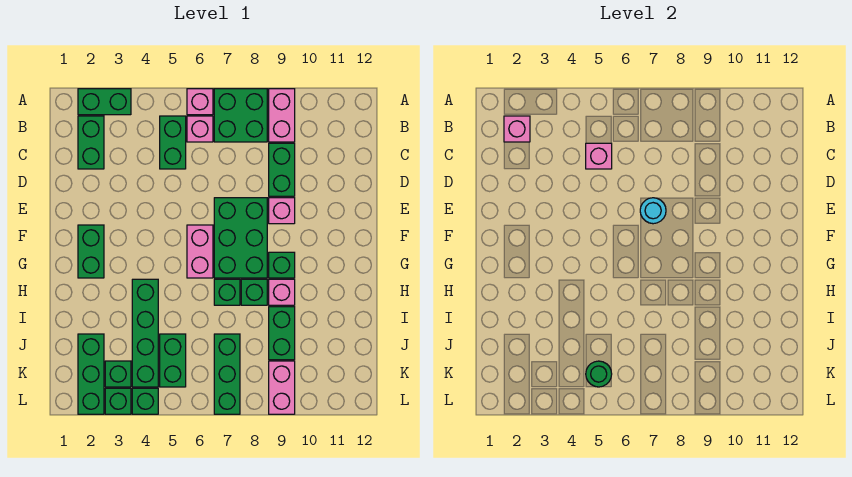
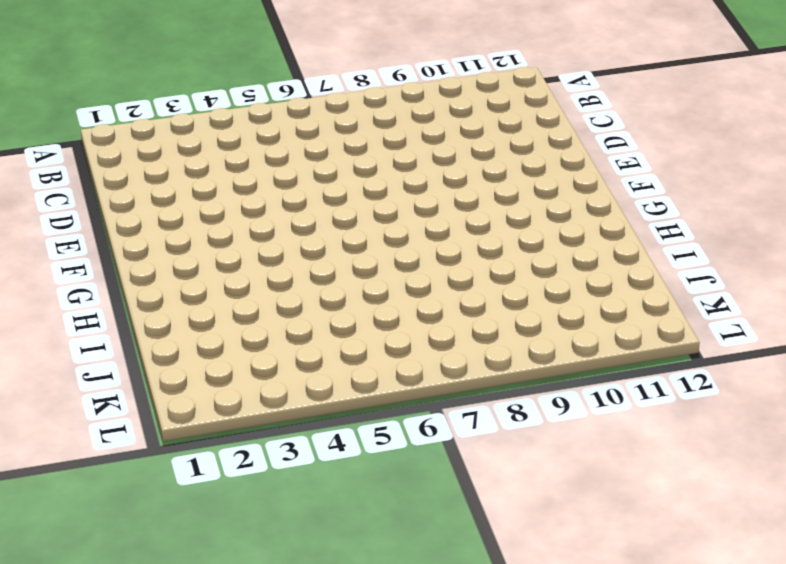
none -> green brick A2:A3 level 1
none -> pink brick A6 level 1
none -> green brick A7:B8 level 1

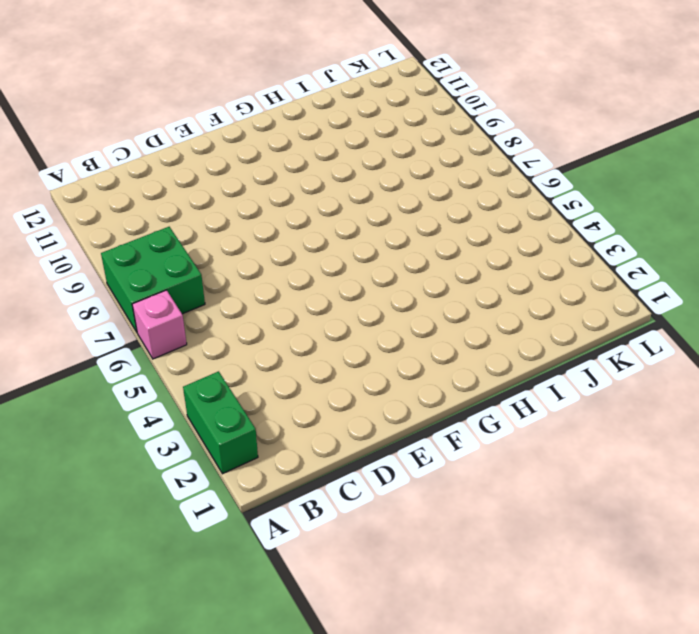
none -> pink brick A9:B9 level 1
none -> green brick B2:C2 level 1
none -> green brick B5:C5 level 1

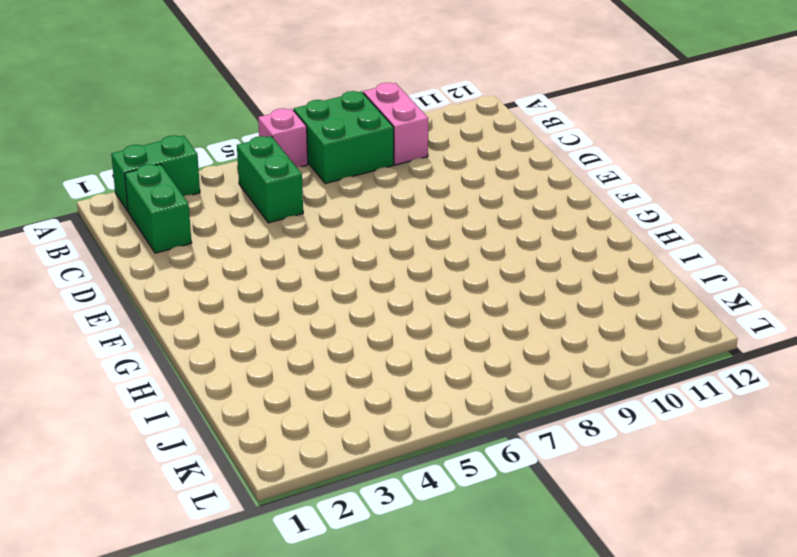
none -> pink brick B6 level 1
none -> green brick C9:D9 level 1
none -> green brick E7:G8 level 1

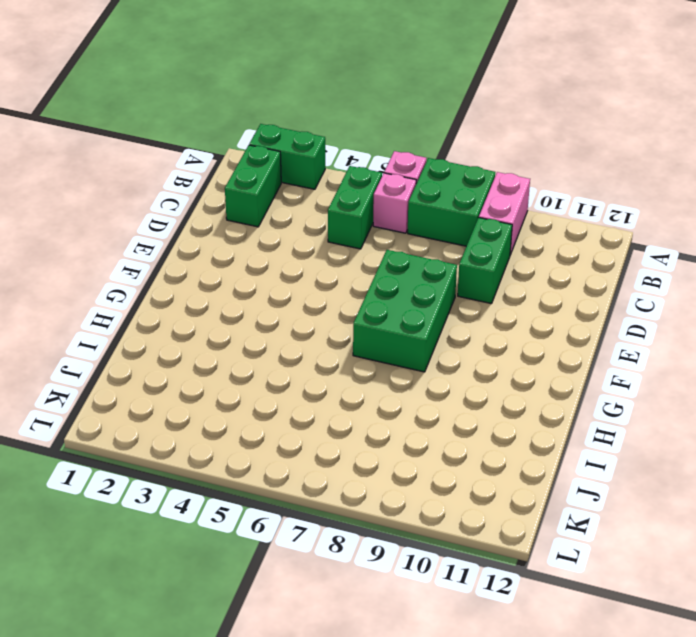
none -> pink brick E9 level 1
none -> green brick F2:G2 level 1
none -> pink brick F6:G6 level 1

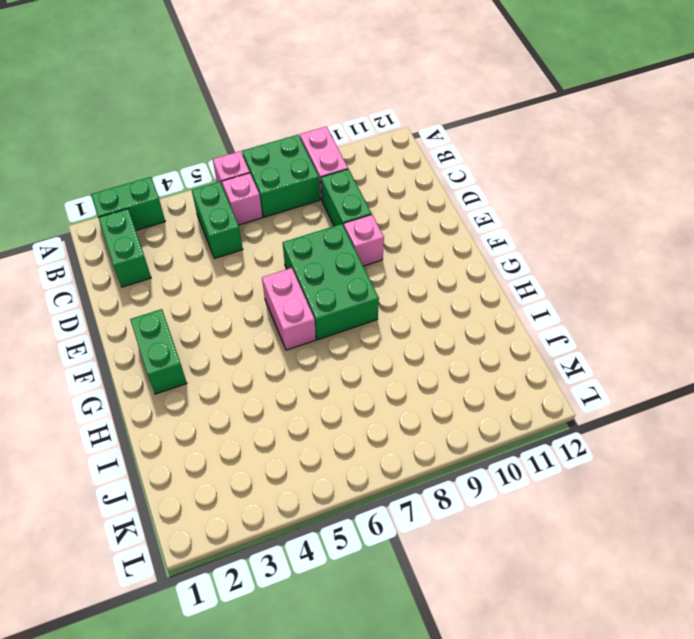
none -> green brick G9 level 1
none -> green brick H4:K4 level 1
none -> green brick H7 level 1

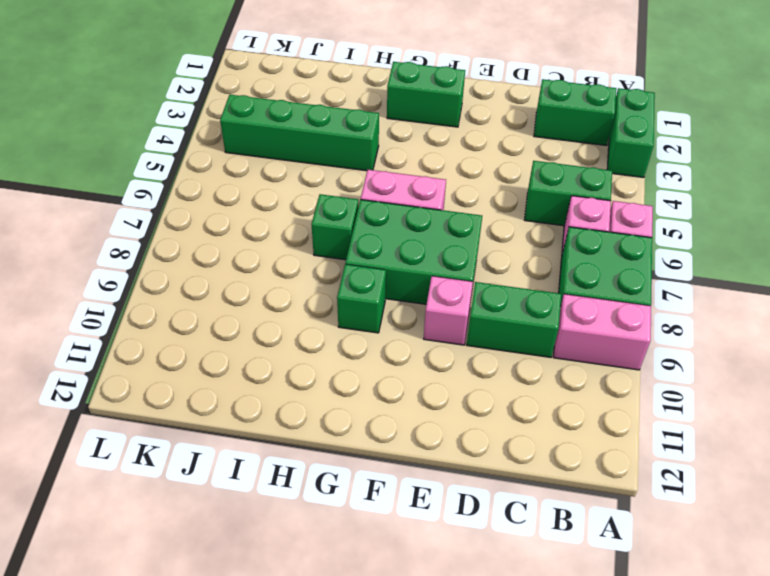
none -> green brick H8 level 1
none -> pink brick H9 level 1
none -> green brick I9:J9 level 1

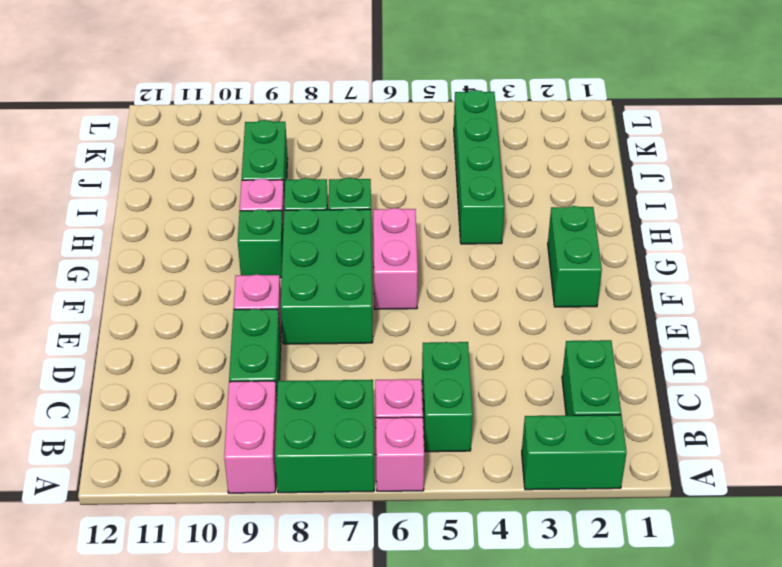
none -> green brick J2:L2 level 1
none -> green brick J5:K5 level 1
none -> green brick J7:L7 level 1

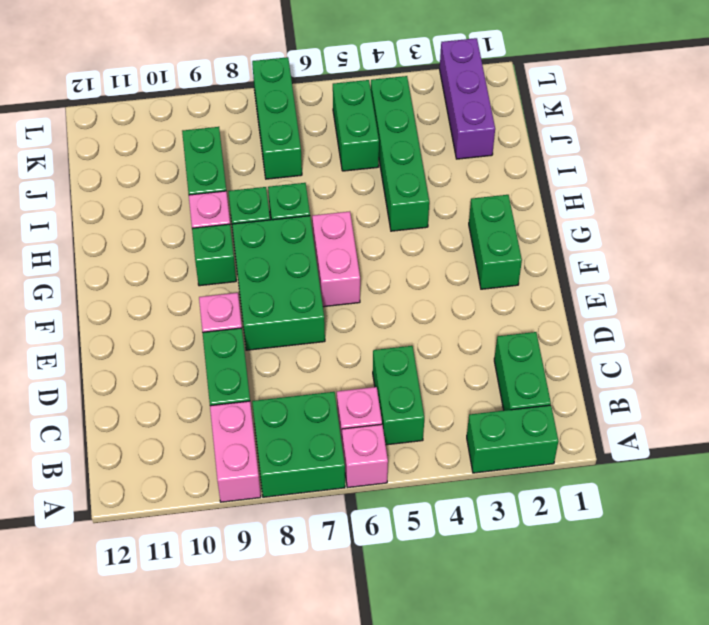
purple brick J2:L2 level 1 -> green brick J2:L2 level 1
none -> green brick K3 level 1
none -> pink brick K9:L9 level 1
none -> green brick L3 level 1

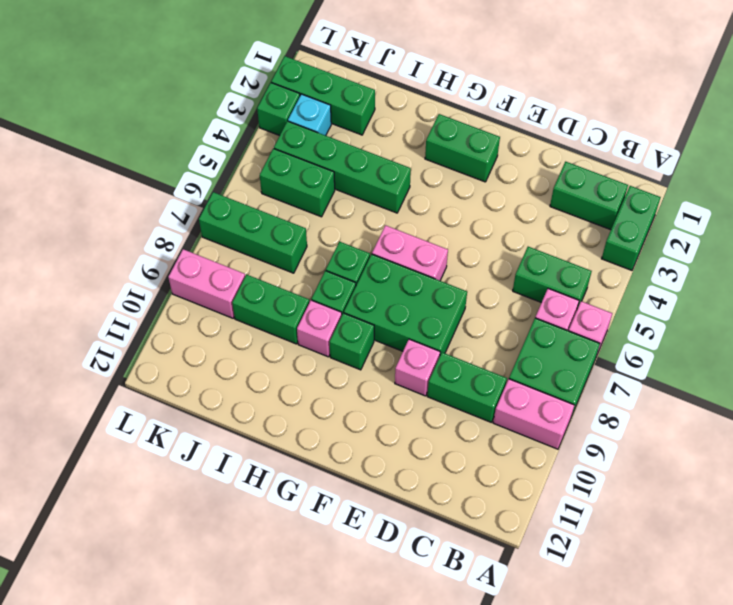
cyan brick K3 level 1 -> green brick K3 level 1
none -> green brick L4 level 1
none -> pink brick B2 level 2
none -> pink brick C5 level 2

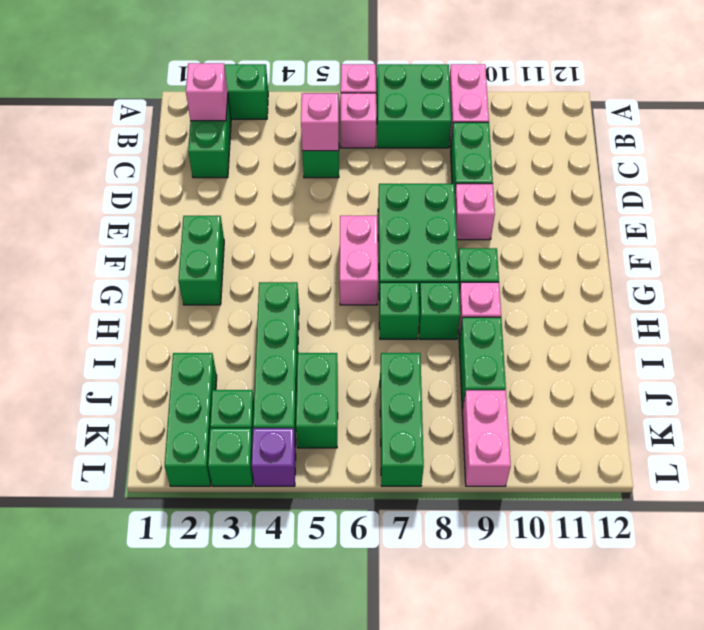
purple brick L4 level 1 -> green brick L4 level 1
none -> cyan round brick E7 level 2
none -> green round brick K5 level 2

